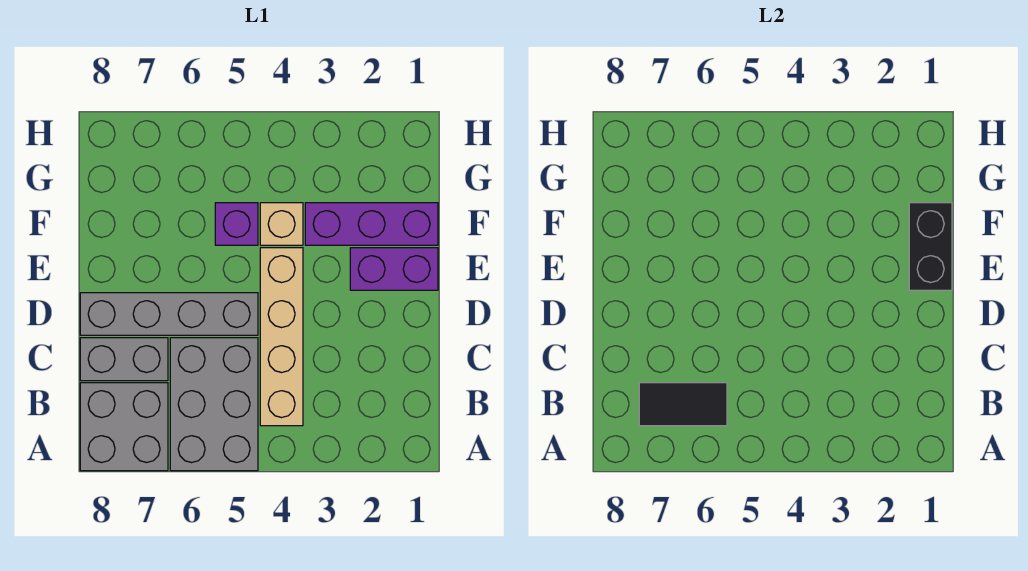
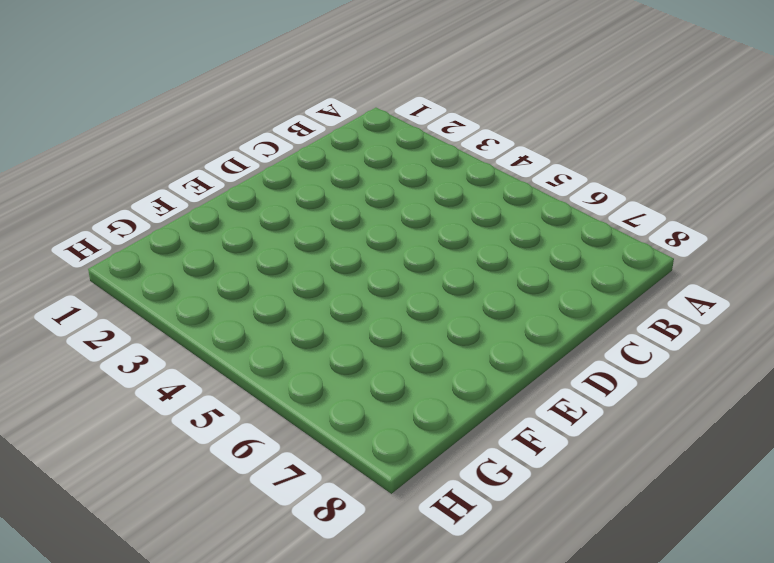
none -> grey brick A5:C6 level 1
none -> grey brick A7:B8 level 1

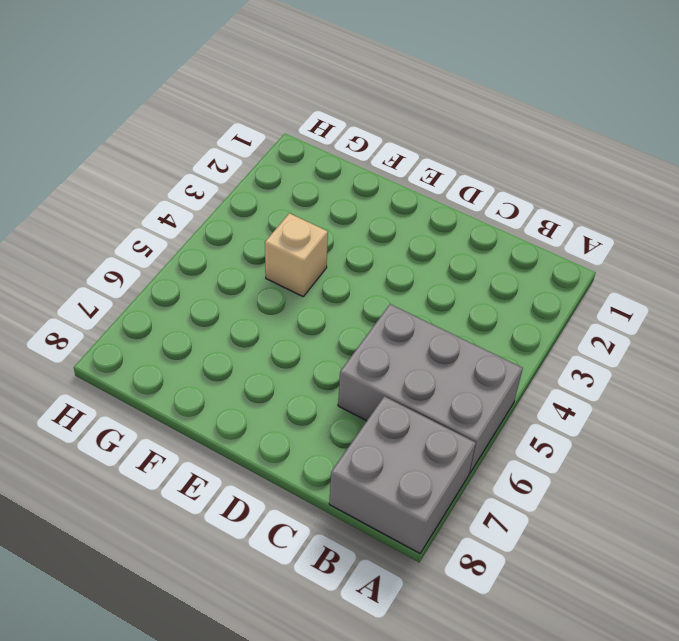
none -> tan brick B4:E4 level 1
none -> grey brick C7:C8 level 1

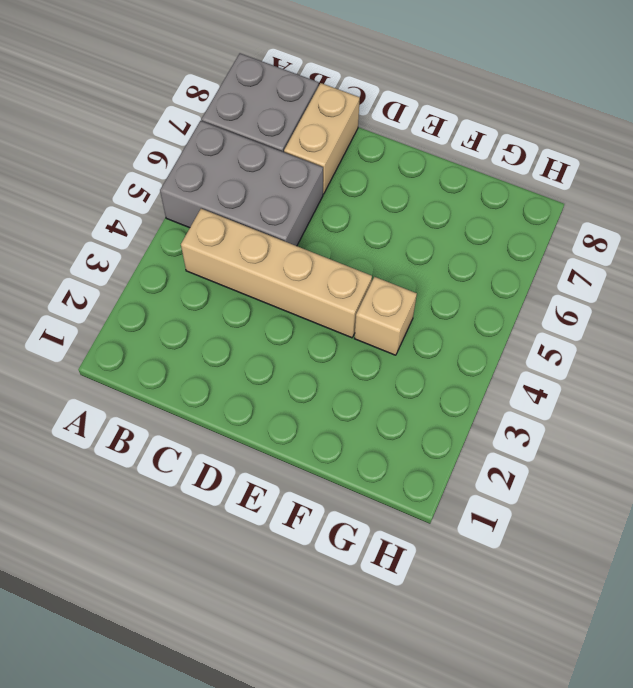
tan brick C7:C8 level 1 -> grey brick C7:C8 level 1
none -> grey brick D5:D8 level 1
none -> purple brick E1:E2 level 1

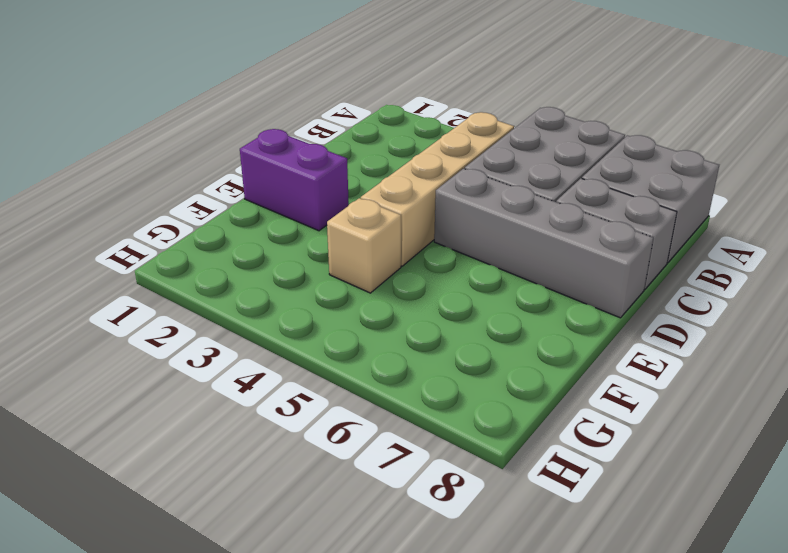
none -> purple brick F1:F3 level 1
none -> purple brick F5 level 1

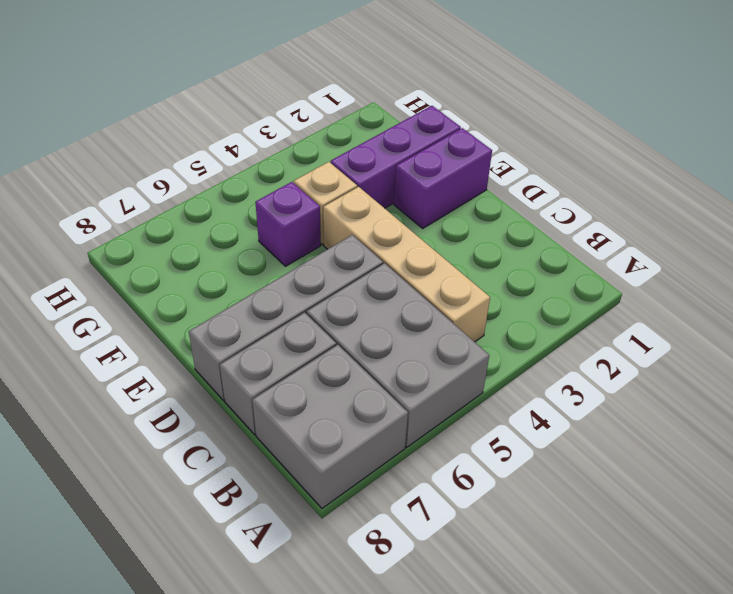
none -> black tile B6:B7 level 2
none -> black brick E1:F1 level 2

